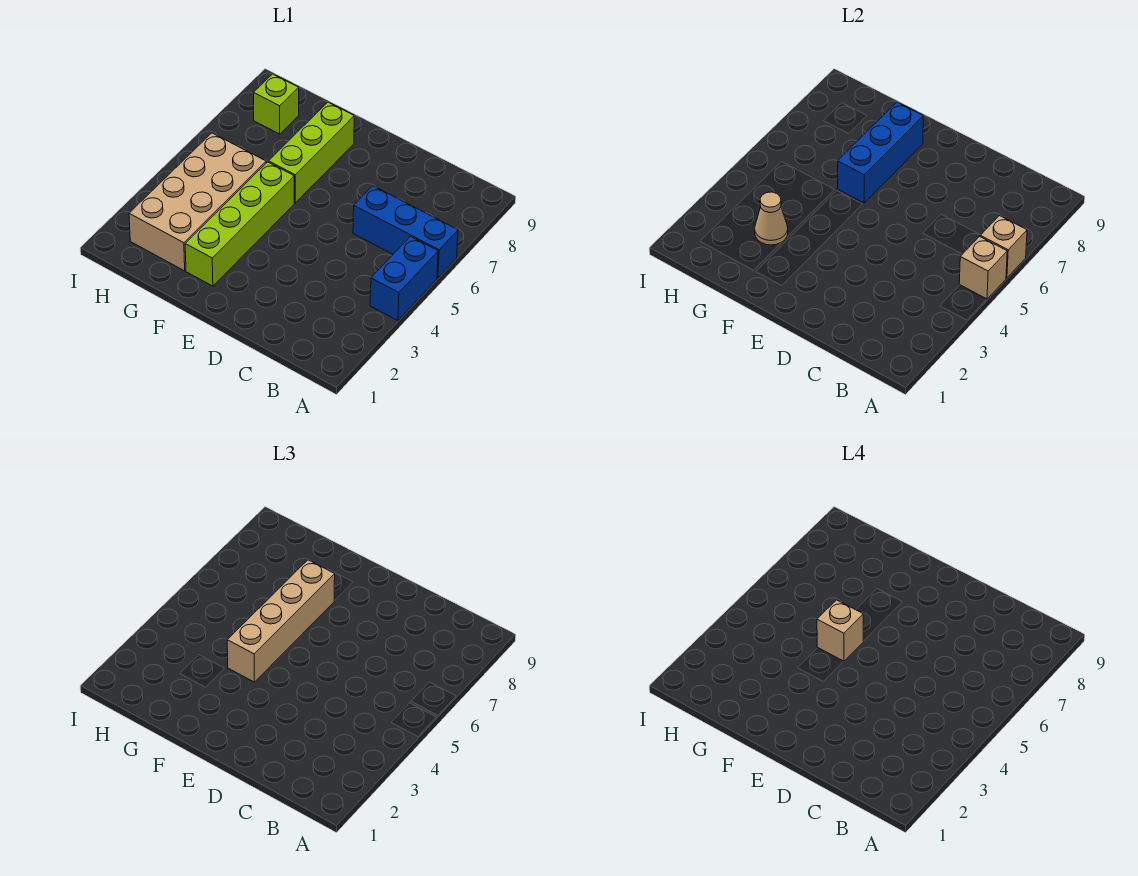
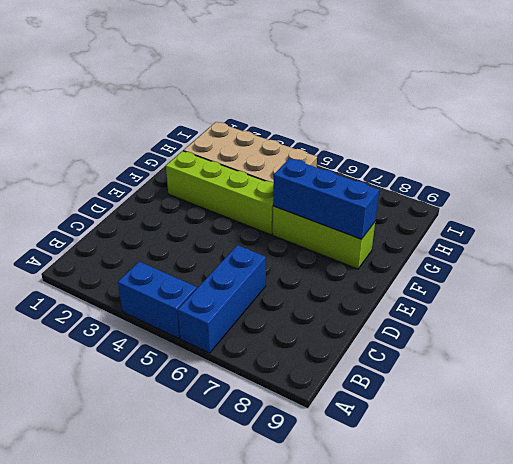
none -> lime brick H8 level 1
none -> tan brick A5 level 2
none -> tan brick A6 level 2

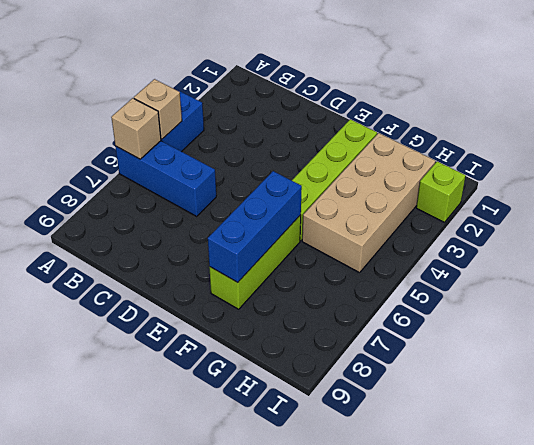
lime brick I2 level 1 -> lime brick H8 level 1
none -> tan cone G3 level 2
none -> tan brick F4:F7 level 3
none -> tan brick F5 level 4

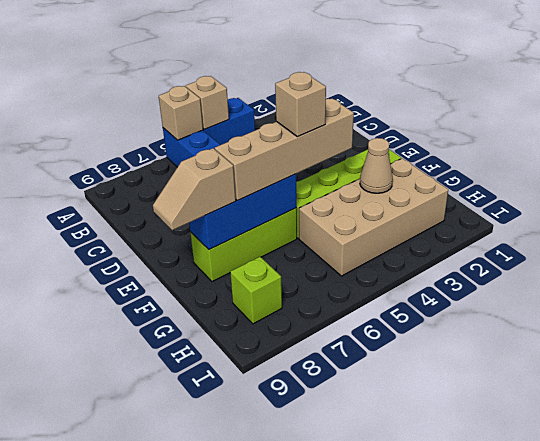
tan slope F8:F9 level 3 top 8 -> none

